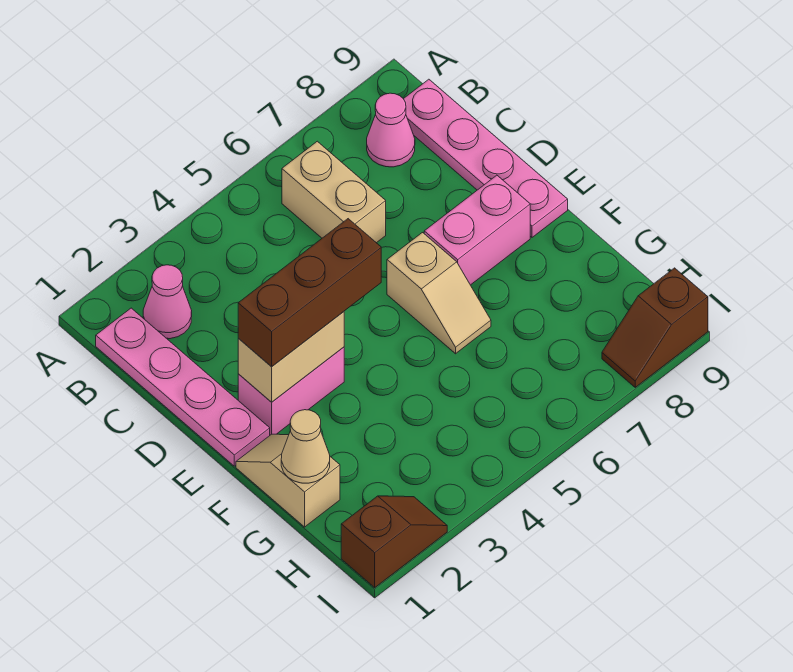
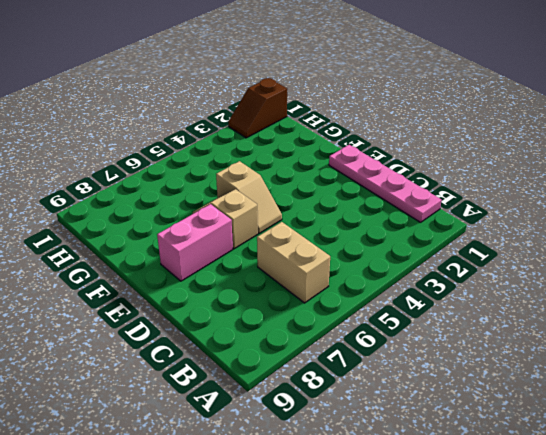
tan slope E5:F5 level 1 top F -> tan slope F1:G1 level 1 top G
none -> pink cone B2 level 1
none -> pink cone B8 level 1
none -> pink plate B9:E9 level 1

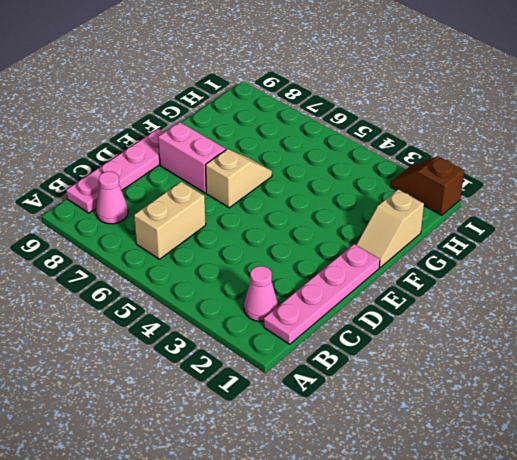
none -> pink brick E2:E3 level 1
none -> brown slope I8:I9 level 1 top 9
none -> tan brick E2:E3 level 2

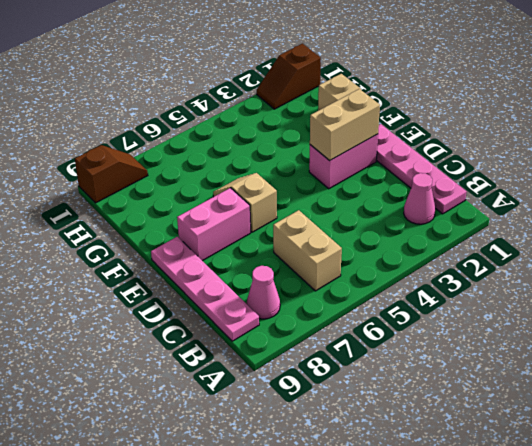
none -> tan cone G1 level 2
none -> brown brick E2:E4 level 3

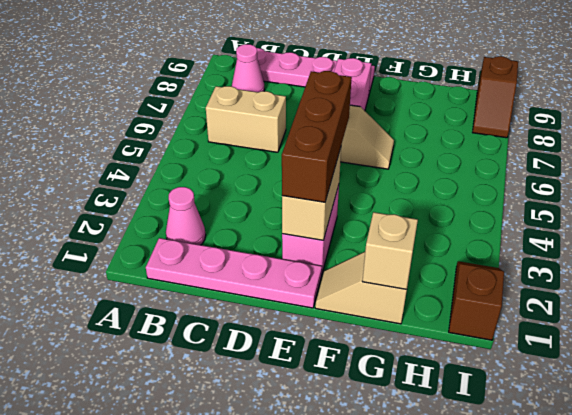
tan brick G1 level 2 -> tan cone G1 level 2

